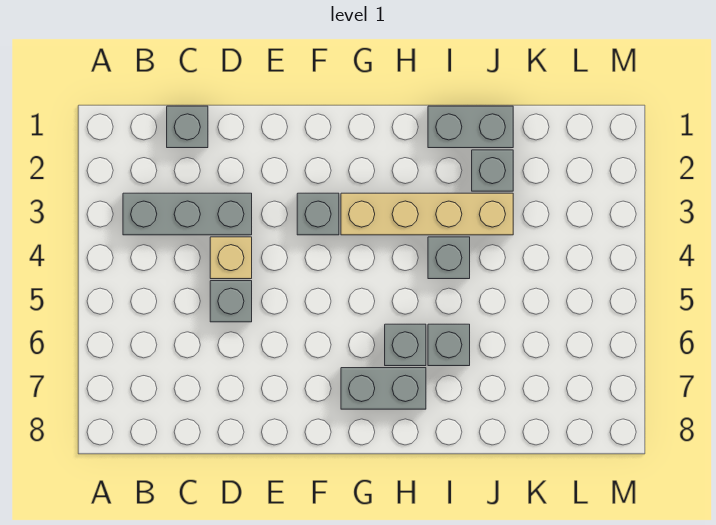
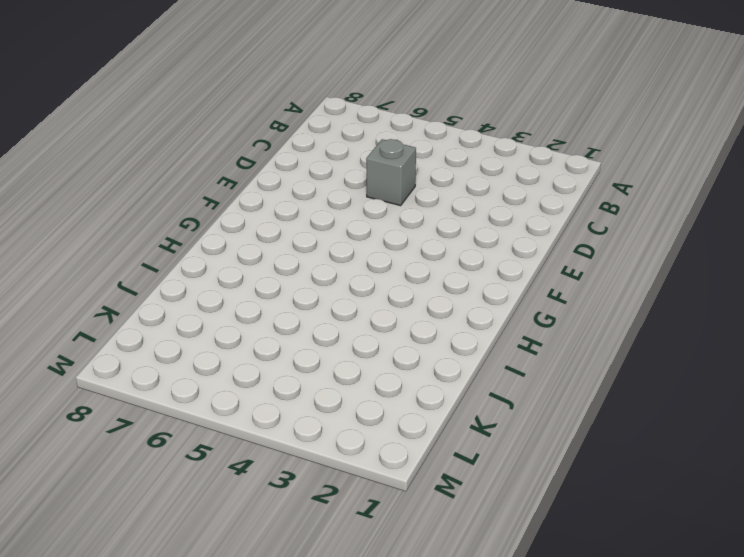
none -> grey brick B3:D3 level 1
none -> grey brick C1 level 1
none -> tan brick D4 level 1

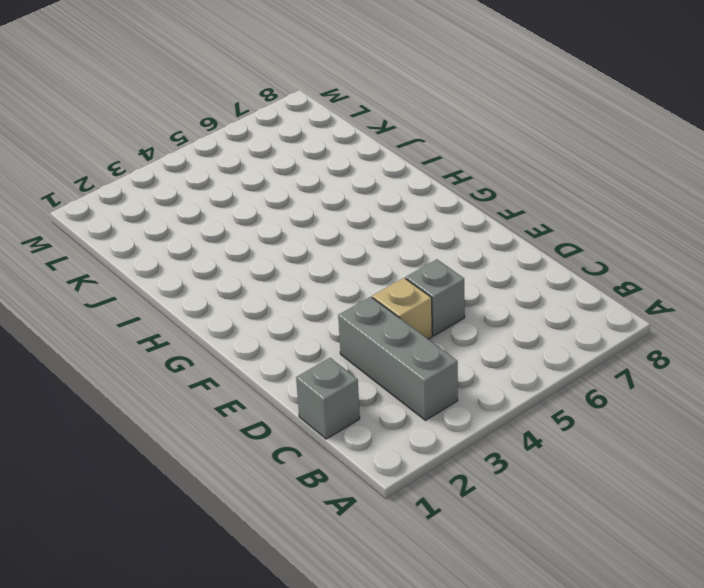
none -> grey brick F3 level 1
none -> tan brick G3:J3 level 1
none -> grey brick G7:H7 level 1

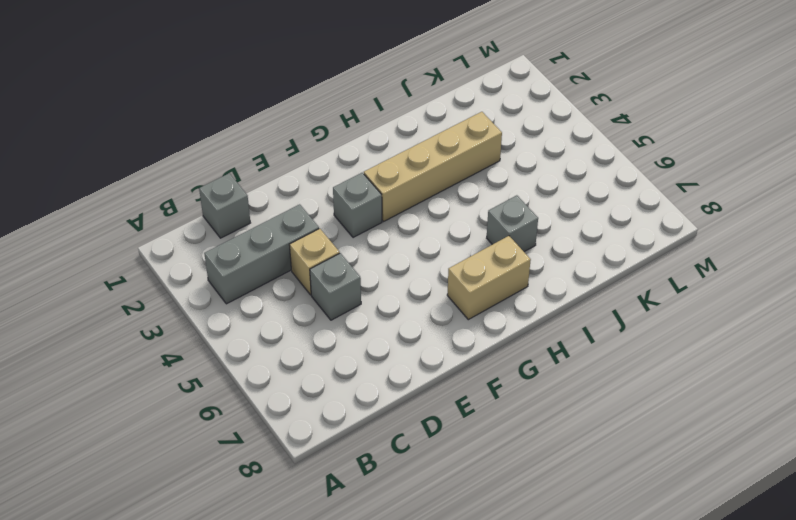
tan brick G7:H7 level 1 -> grey brick G7:H7 level 1
none -> grey brick H6 level 1
none -> grey brick I1:J1 level 1
none -> grey brick I4 level 1

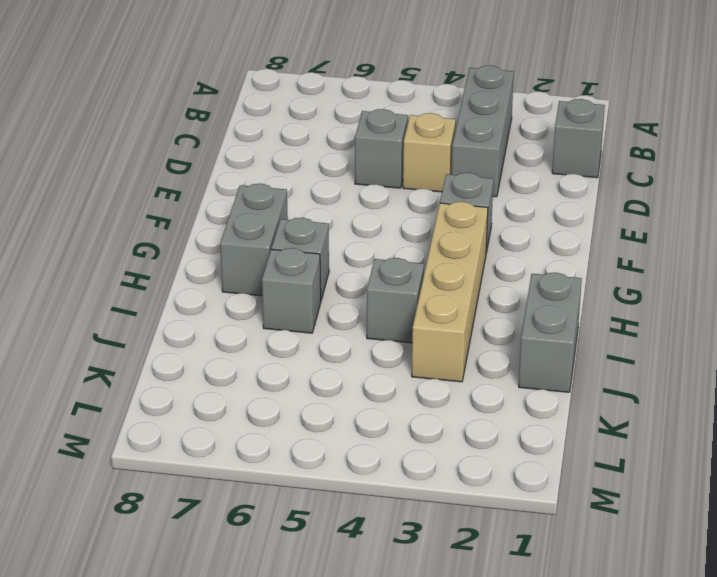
none -> grey brick J2 level 1

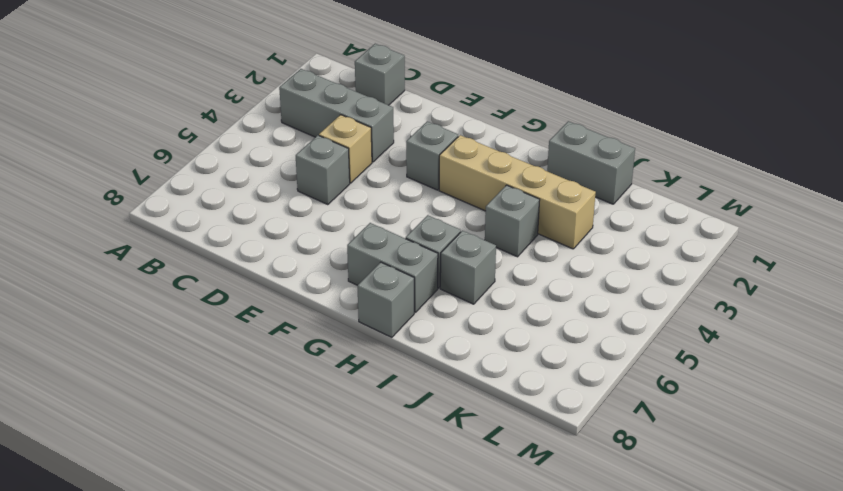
grey brick H8 level 1 -> grey brick J2 level 1

